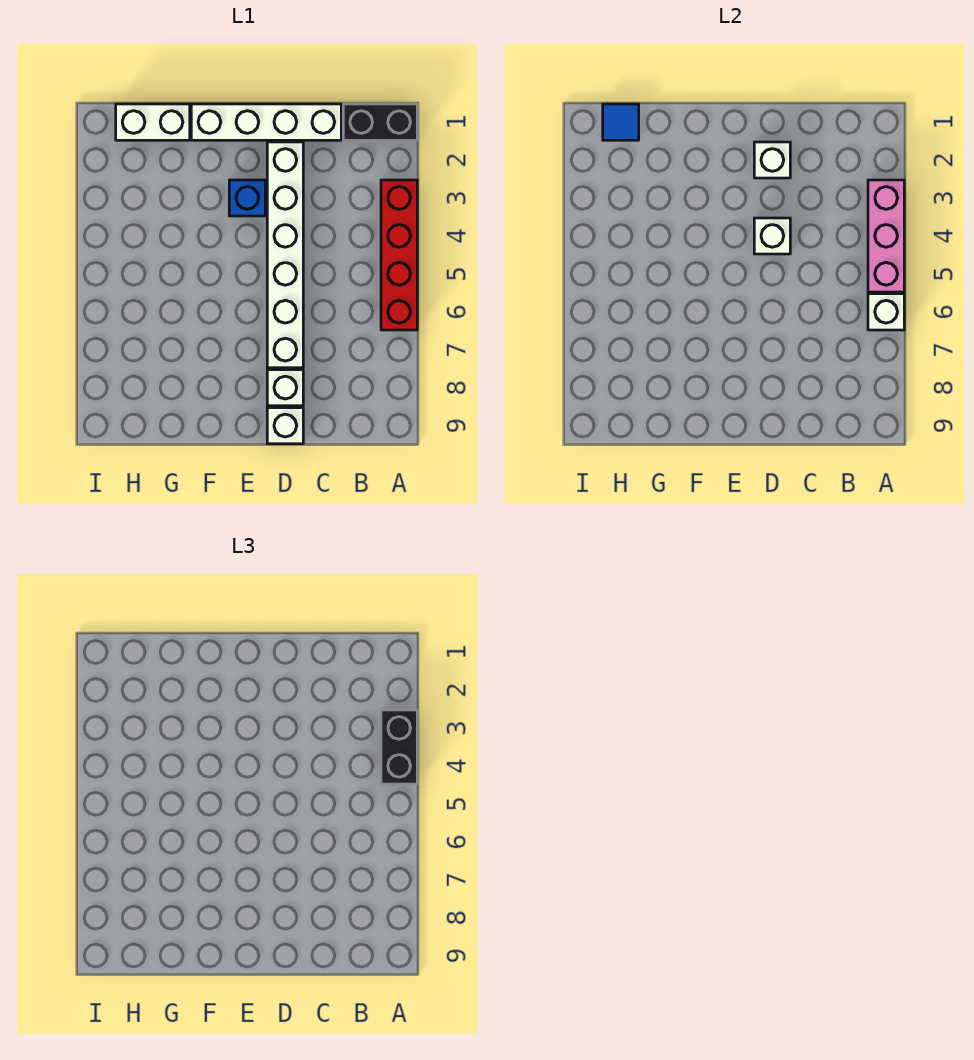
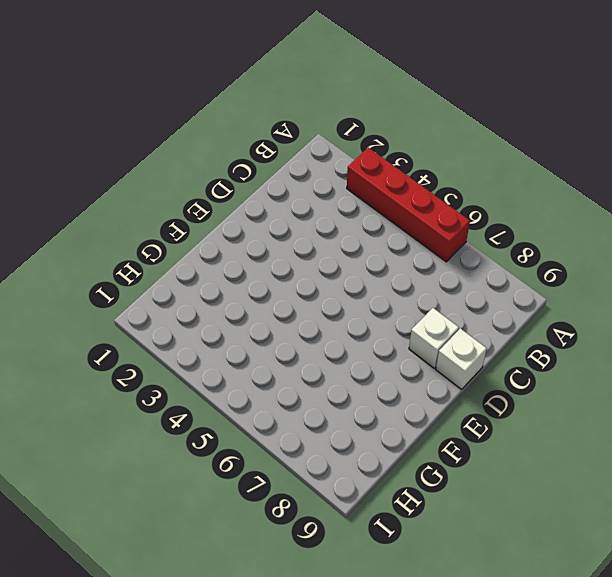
none -> black brick A1:B1 level 1
none -> white brick C1:F1 level 1
none -> white brick D2:D7 level 1

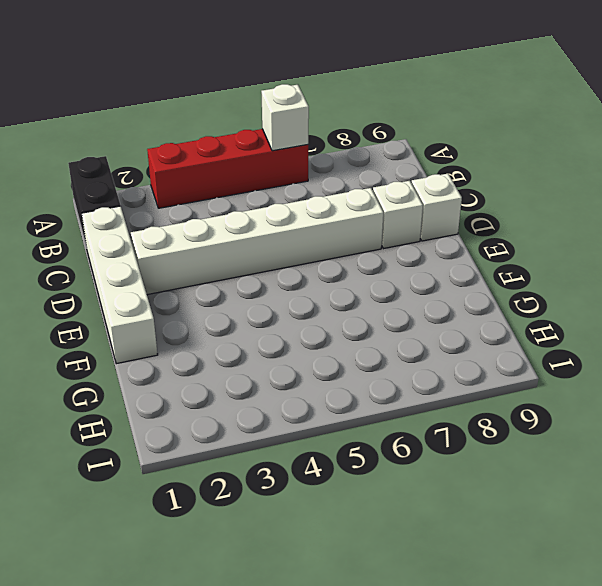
none -> blue brick E3 level 1
none -> white brick G1:H1 level 1
none -> pink brick A3:A5 level 2

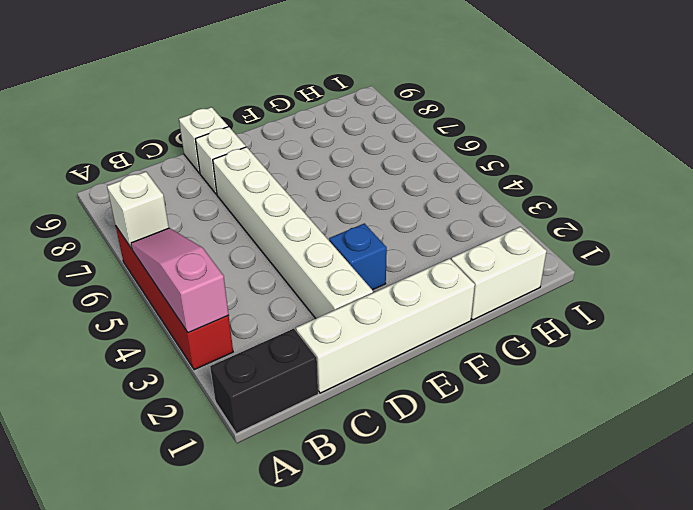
pink slope A3:A5 level 2 top 3 -> pink brick A3:A5 level 2
none -> white brick D2 level 2
none -> white brick D4 level 2
none -> blue tile H1 level 2

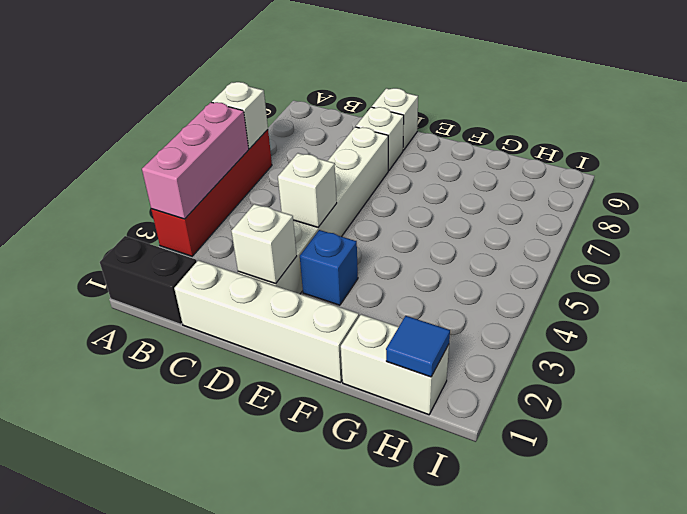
none -> black brick A3:A4 level 3

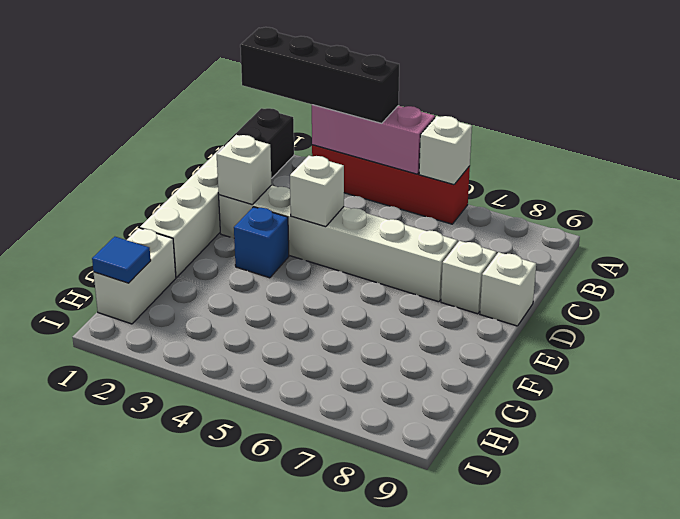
black brick A1:A4 level 3 -> black brick A3:A4 level 3

